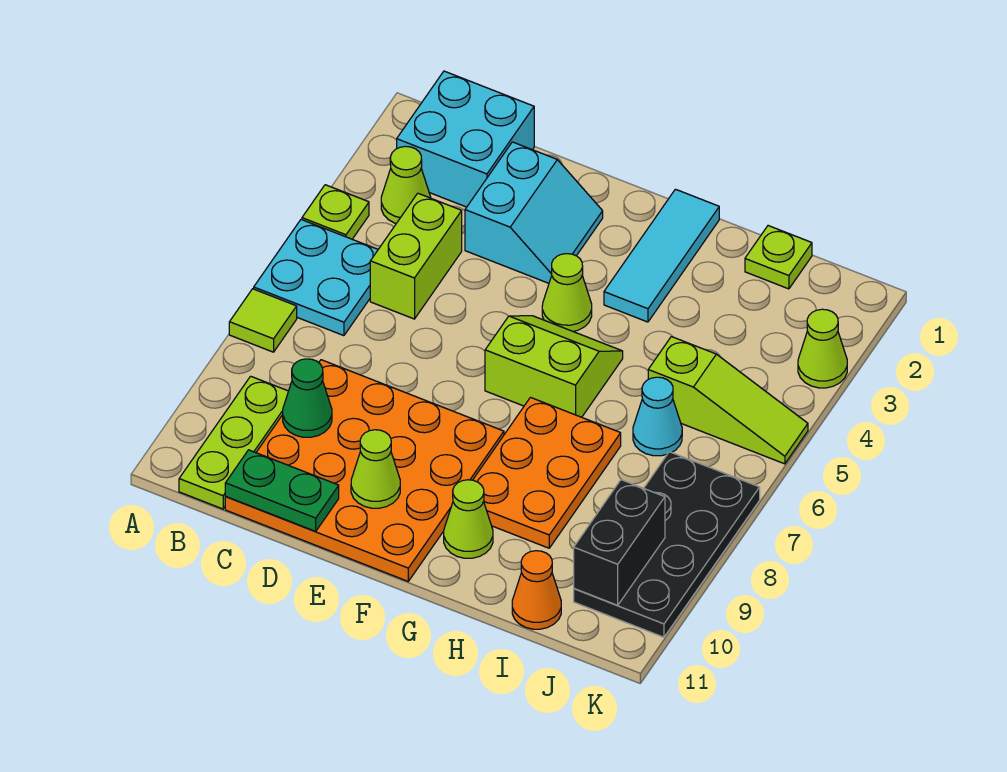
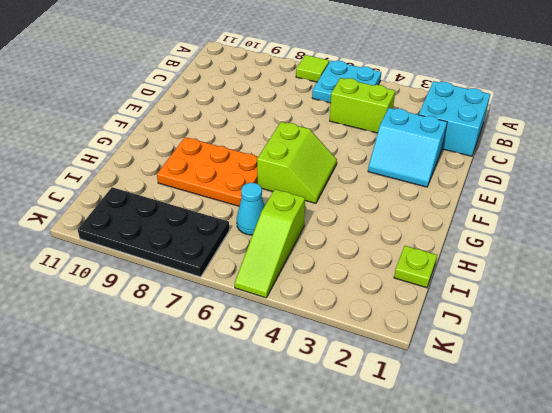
none -> lime plate A4 level 1
none -> lime cone B3 level 1
none -> lime plate B9:B11 level 1

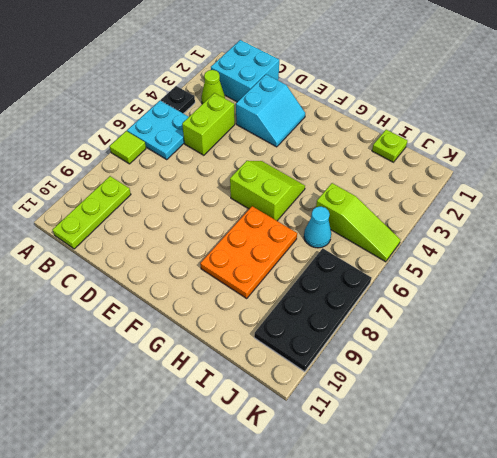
black plate A4 level 1 -> lime plate A4 level 1
none -> orange plate C8:F11 level 1
none -> lime cone F4 level 1
none -> cyan tile G1:G3 level 1

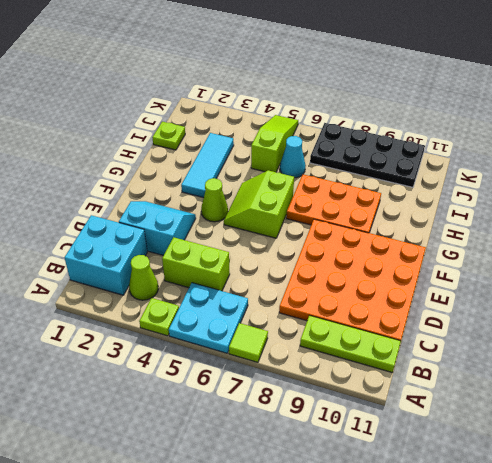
cyan tile G3:I3 level 1 -> cyan tile G1:G3 level 1
none -> lime cone G10 level 1
none -> orange cone I11 level 1
none -> lime cone K3 level 1

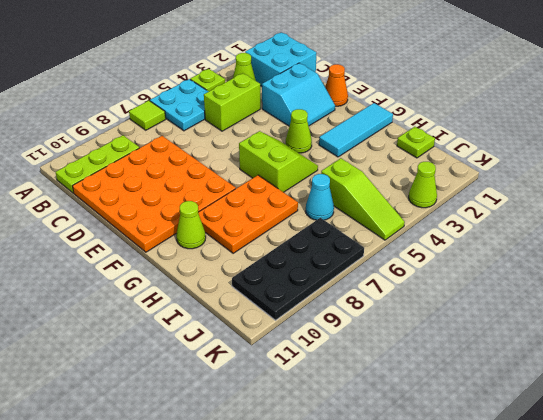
orange cone E1 level 1 -> orange cone I11 level 1
none -> green cone C9 level 2
none -> green plate C11:D11 level 2
none -> lime cone E10 level 2

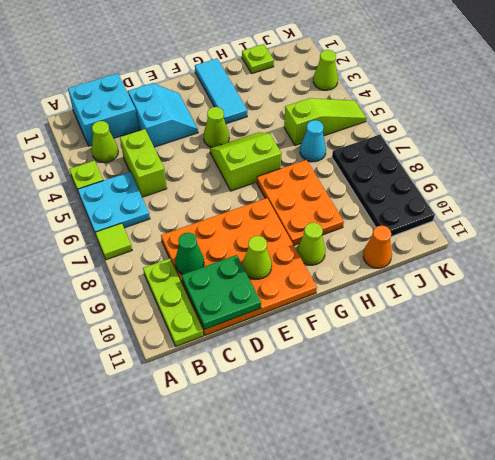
green plate C10:D11 level 2 -> green plate C11:D11 level 2
none -> black brick J9:J10 level 2

